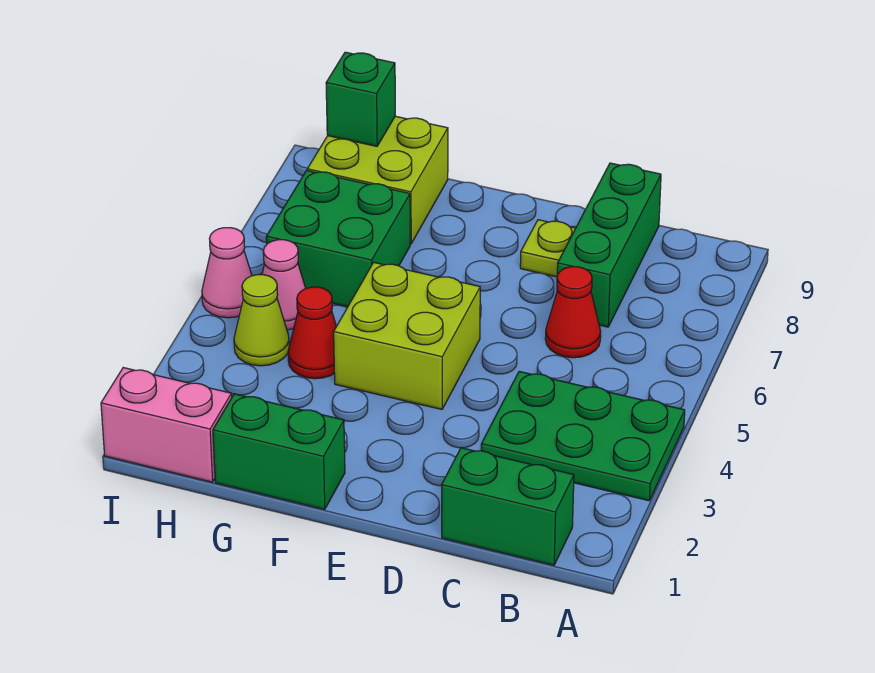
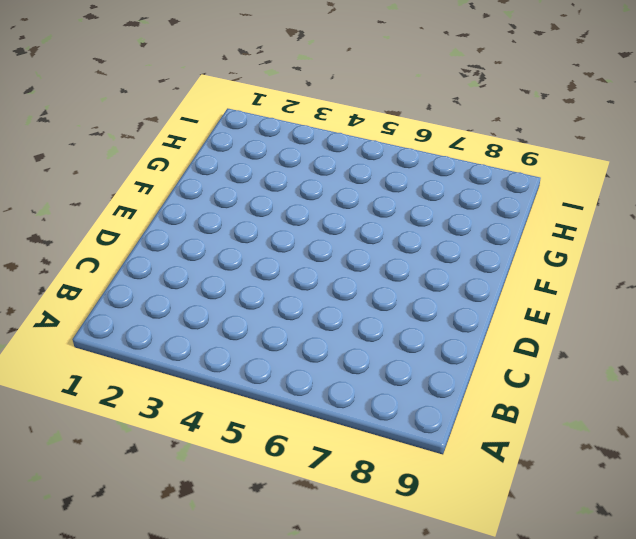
none -> green plate A3:C4 level 1
none -> green brick B1:C1 level 1
none -> red cone C6 level 1

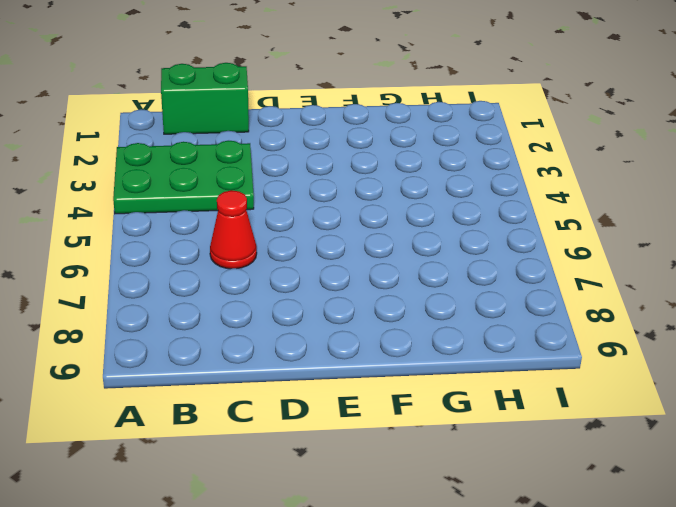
none -> green brick C7:C9 level 1
none -> lime plate D8 level 1
none -> lime brick E4:F5 level 1

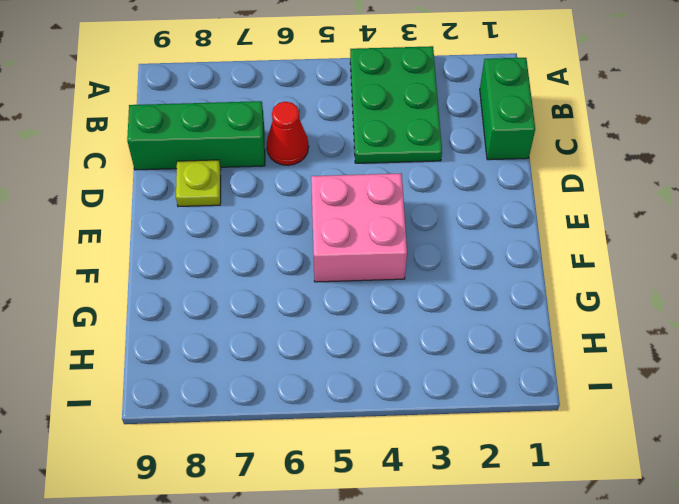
pink brick E4:F5 level 1 -> lime brick E4:F5 level 1
none -> green brick F1:G1 level 1
none -> red cone G4 level 1
none -> green brick G6:H7 level 1

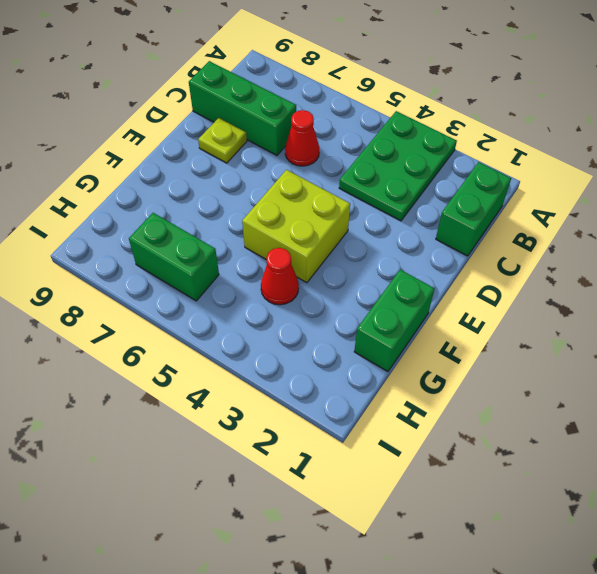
green brick H6:H7 level 1 -> green brick G6:H7 level 1
none -> lime brick G8:H9 level 1
none -> pink brick H1:I1 level 1
none -> lime cone H4 level 1

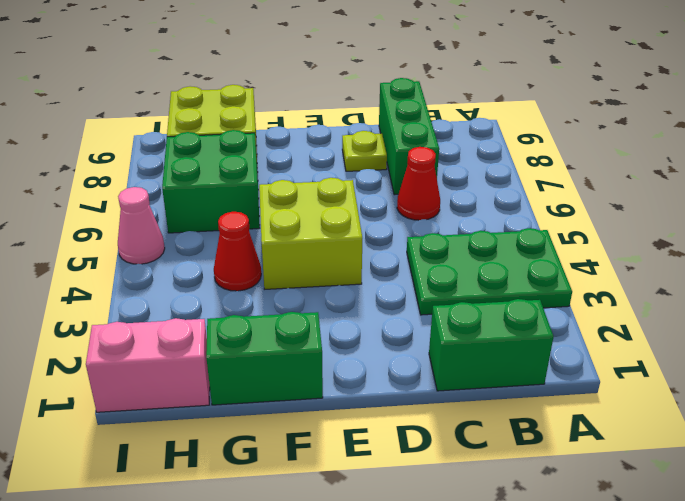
none -> lime cone H4 level 1
none -> pink cone H5 level 1
none -> green brick H9 level 2

